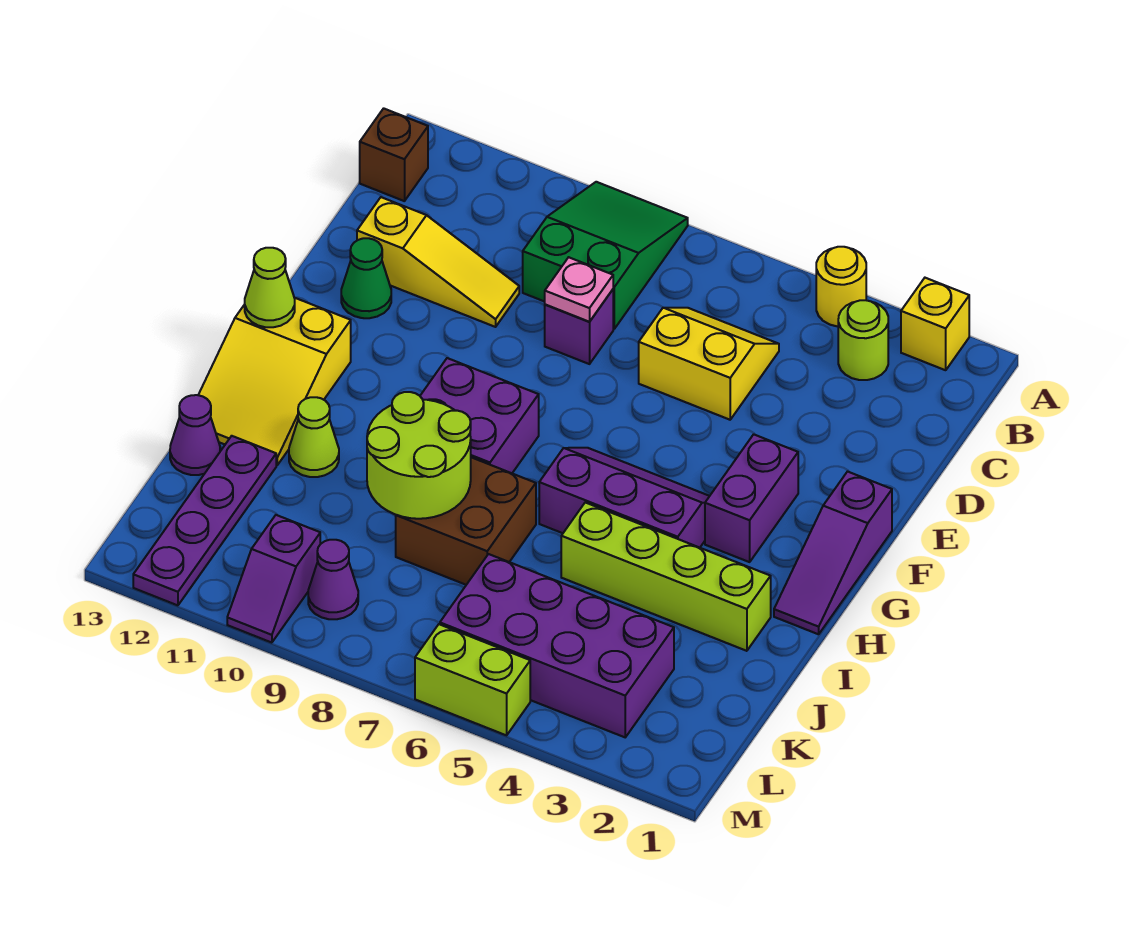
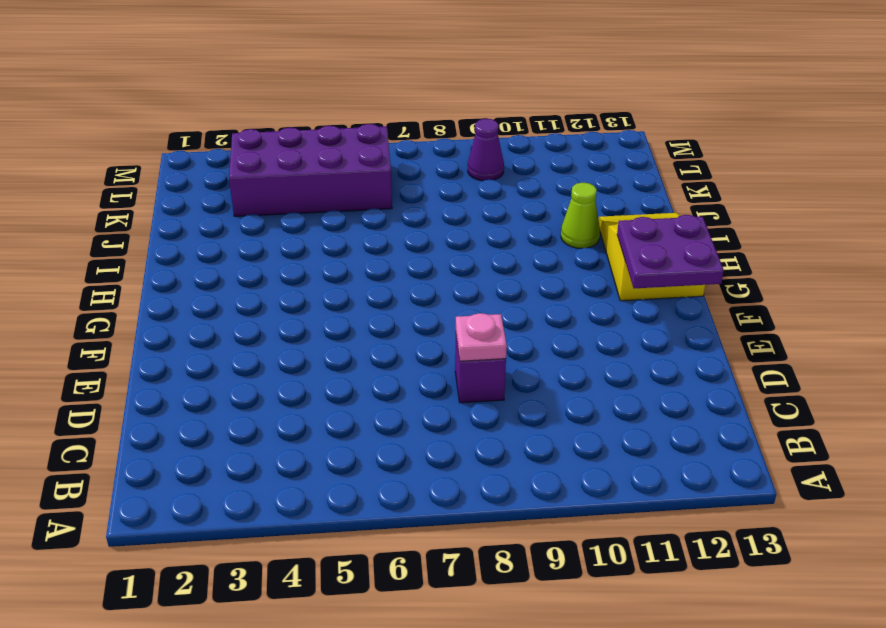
purple plate F12:G13 level 2 -> lime cone G13 level 2
none -> yellow brick A2 level 1
none -> yellow round brick A4 level 1
none -> green slope A8:C9 level 1 top C

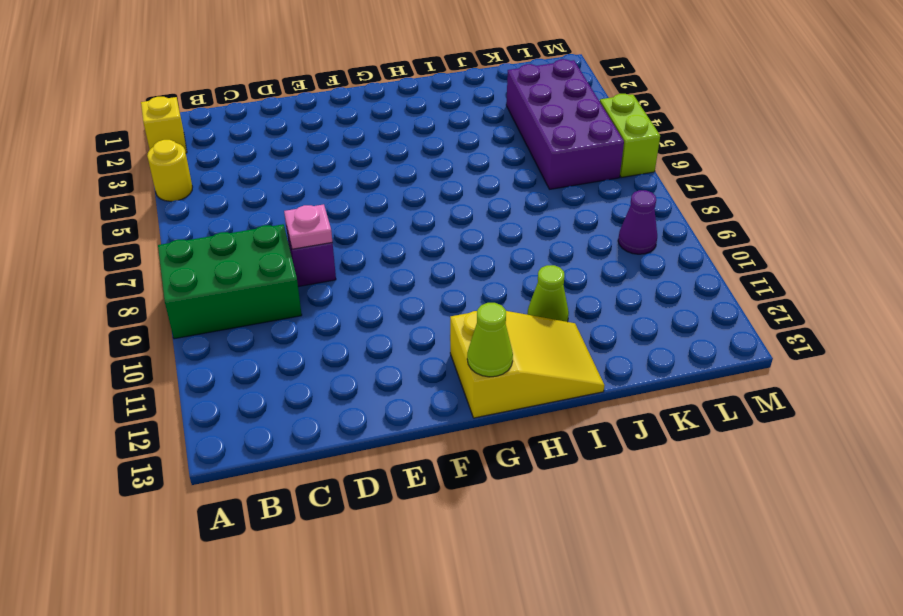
green brick A8:C9 level 1 -> green slope A8:C9 level 1 top C
none -> lime round brick B3 level 1
none -> brown brick B13 level 1
none -> yellow slope C5:D6 level 1 top D

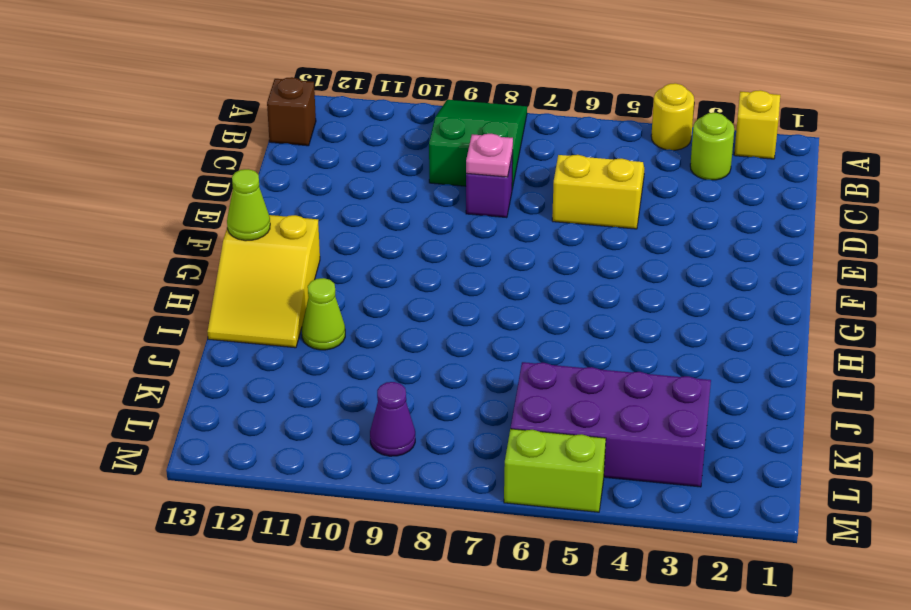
none -> yellow slope D10:D12 level 1 top 12
none -> green cone E12 level 1
none -> purple slope F1:H1 level 1 top F

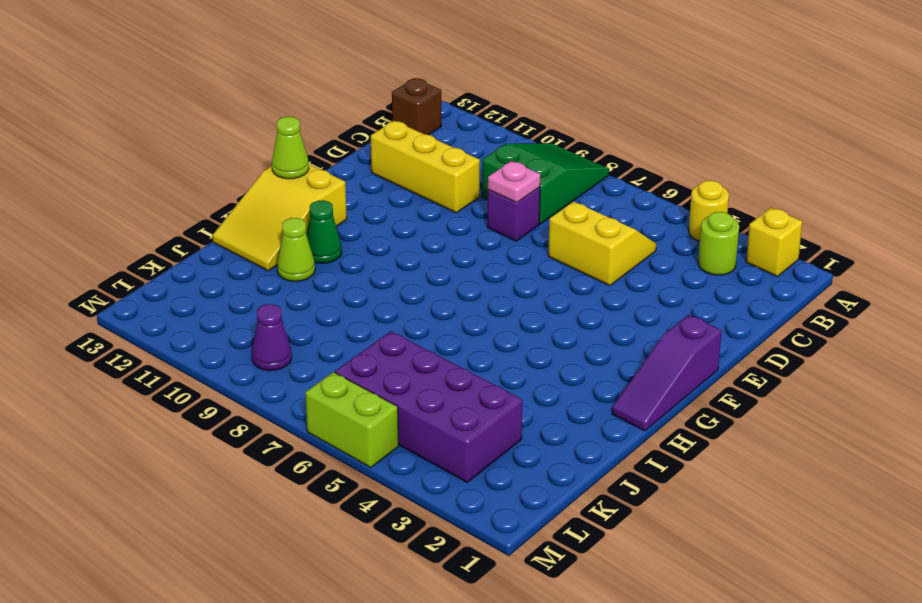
yellow brick D10:D12 level 1 -> yellow slope D10:D12 level 1 top 12
green cone H11 level 1 -> green cone E12 level 1
none -> purple brick F3:G3 level 1
none -> purple slope G4:H6 level 1 top H
none -> purple brick G8:H9 level 1

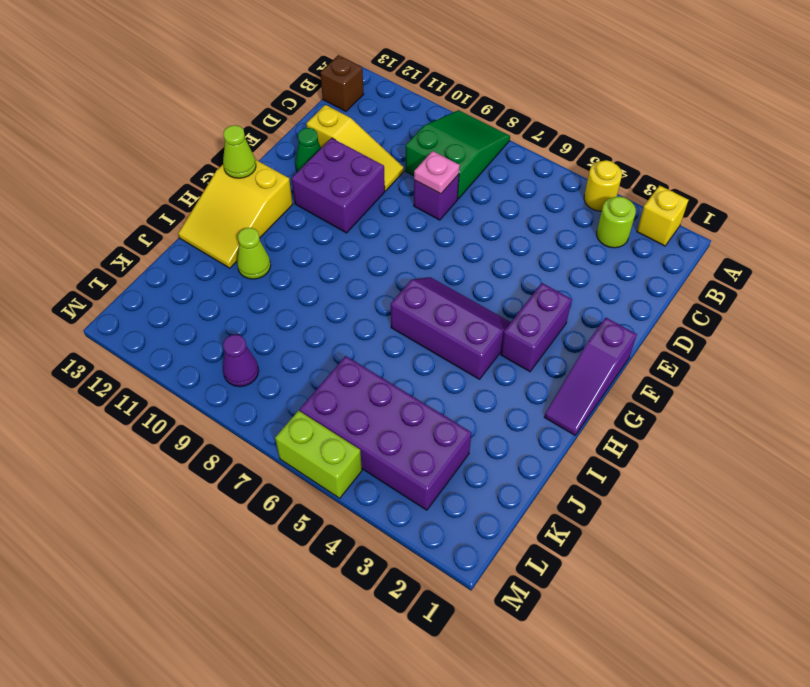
purple brick E10:F11 level 1 -> purple brick G8:H9 level 1
none -> yellow slope C5:D6 level 1 top D
none -> lime brick I2:I5 level 1
none -> brown brick I7:J8 level 1

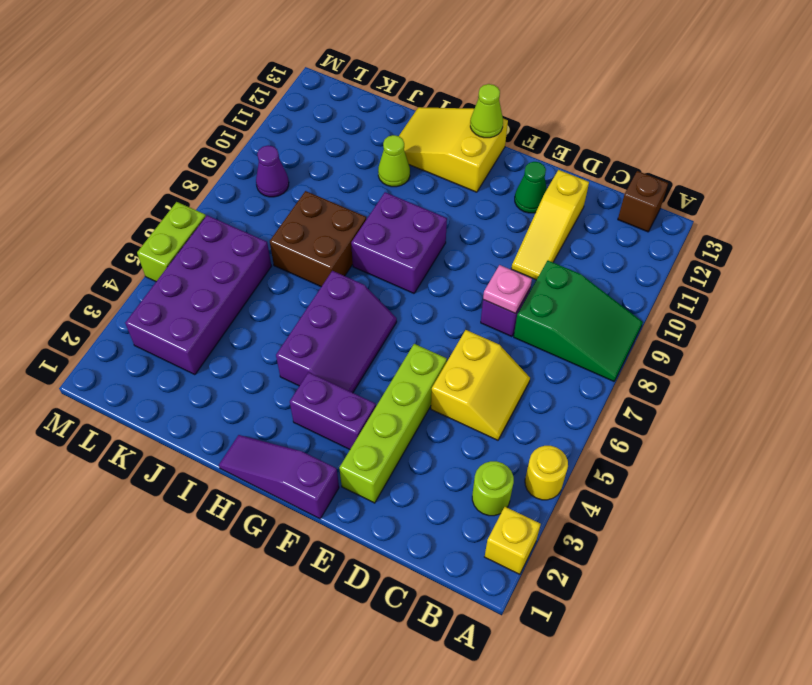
lime brick E2:E5 level 1 -> lime brick I2:I5 level 1
none -> purple plate J12:M12 level 1
none -> purple cone J13 level 1
none -> purple slope L10:M10 level 1 top L

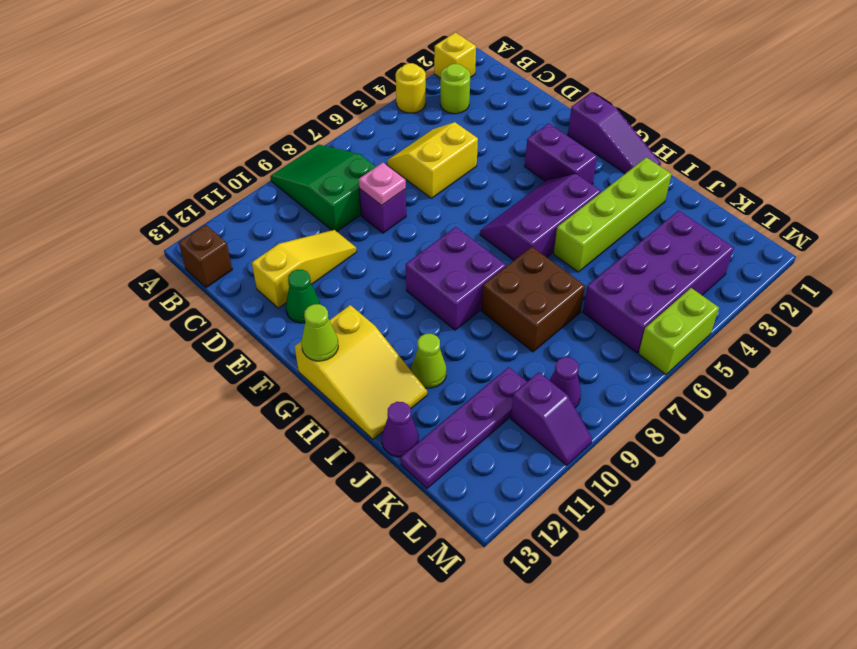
purple plate K10:K13 level 1 -> purple plate J12:M12 level 1
none -> lime round brick I8:J9 level 2

